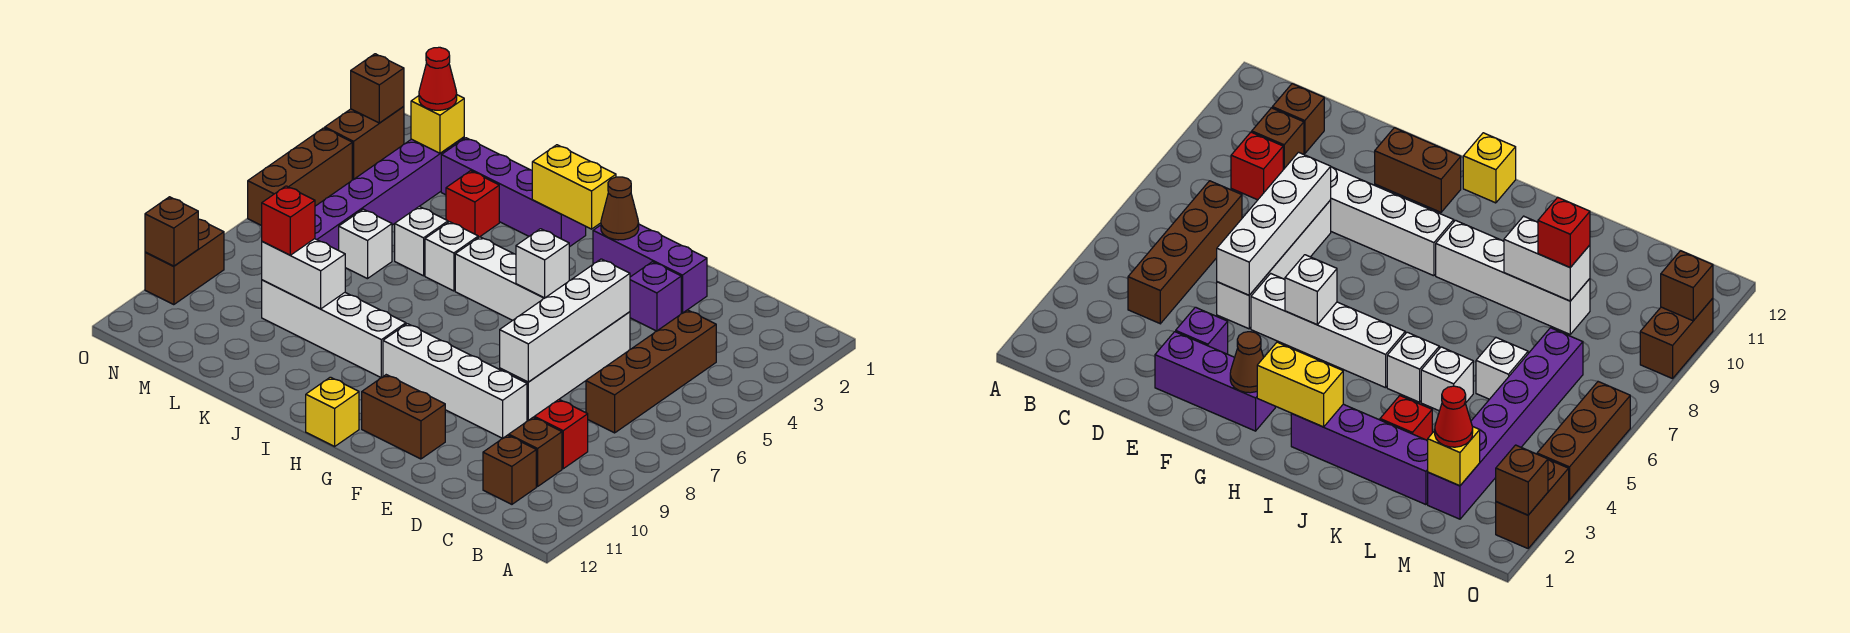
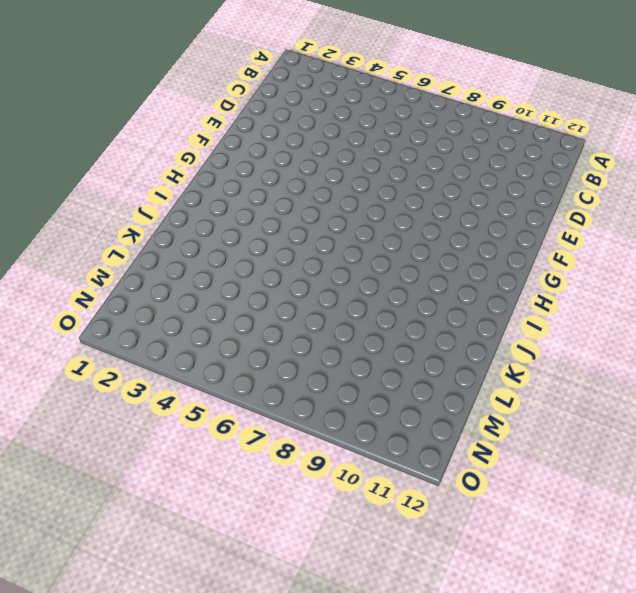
none -> brown brick C4:C7 level 1
none -> red brick C9 level 1
none -> brown brick C10 level 1
none -> brown brick C11 level 1

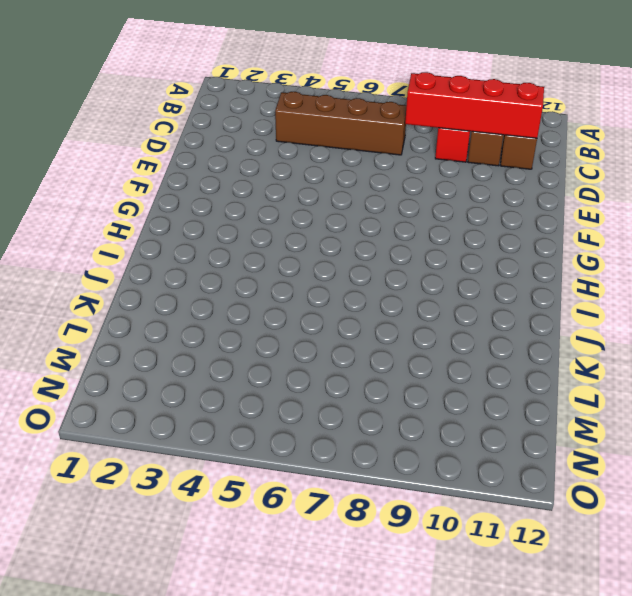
red brick C8:C11 level 2 -> none
none -> purple brick E2:G2 level 1
none -> purple brick E3 level 1
none -> white brick E5:E8 level 1
none -> white brick E9:H9 level 1

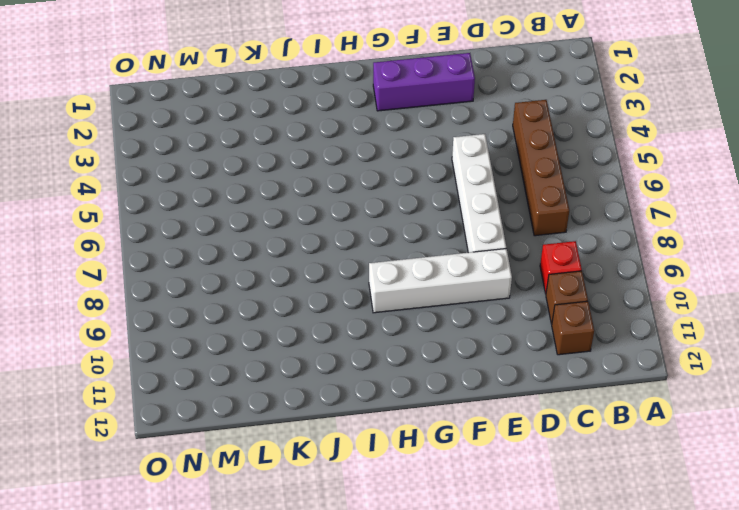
none -> purple brick E3 level 1
none -> white brick F5:I5 level 1
none -> brown brick F11:G11 level 1
none -> yellow brick H12 level 1

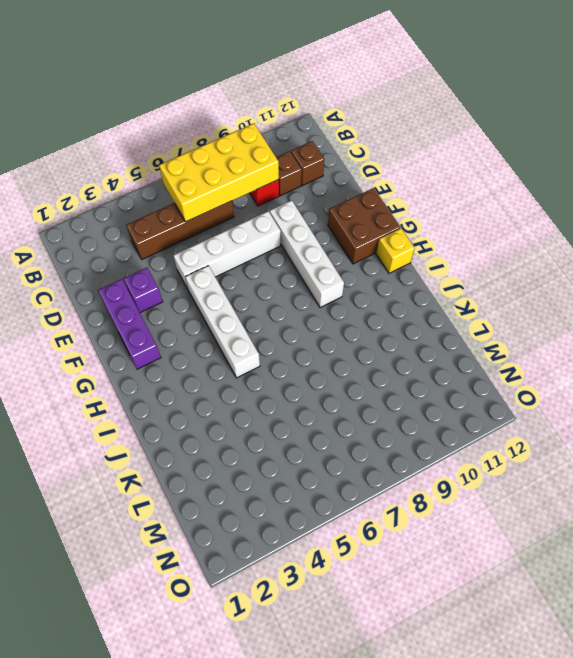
yellow brick B6:C9 level 2 -> none
brown brick F11:G12 level 1 -> brown brick F11:G11 level 1
none -> purple brick I2:L2 level 1
none -> white brick I9:L9 level 1
none -> white brick J5 level 1
none -> red brick K3 level 1

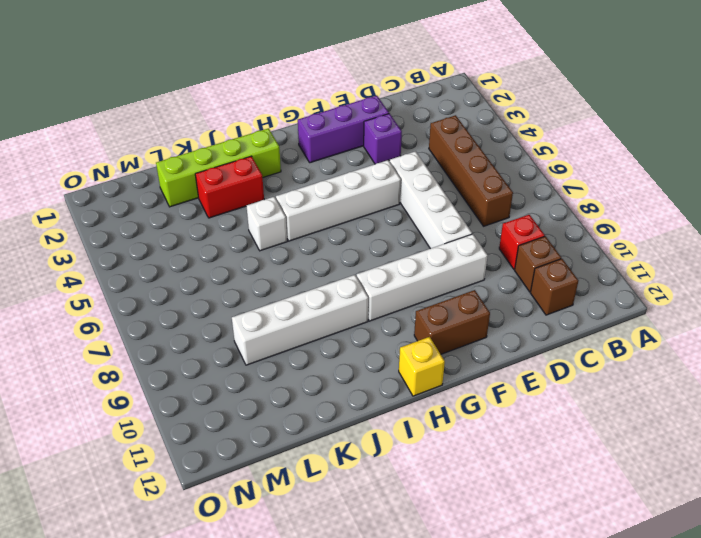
lime brick I2:L2 level 1 -> purple brick I2:L2 level 1
red brick J3:K3 level 1 -> red brick K3 level 1
none -> white brick K5 level 1
none -> white brick L6 level 1
none -> purple brick M2:M7 level 1
none -> brown brick O2:O3 level 1

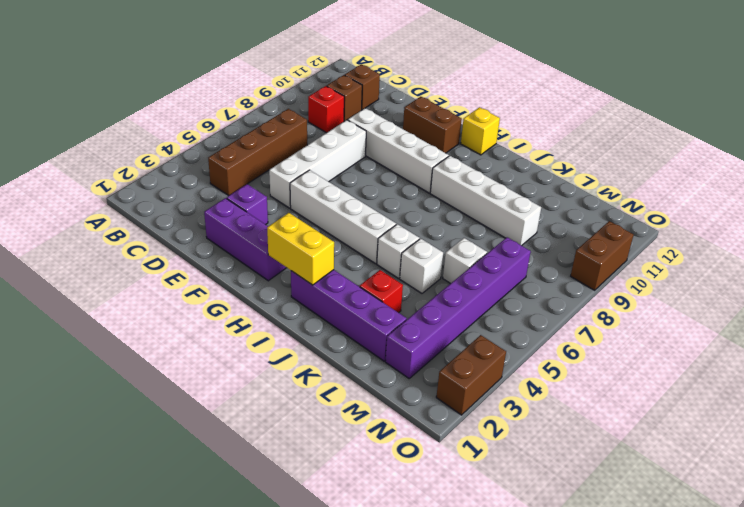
none -> brown brick O4:O6 level 1
none -> white brick E5:E8 level 2
none -> brown cone G2 level 2
none -> white brick G5 level 2

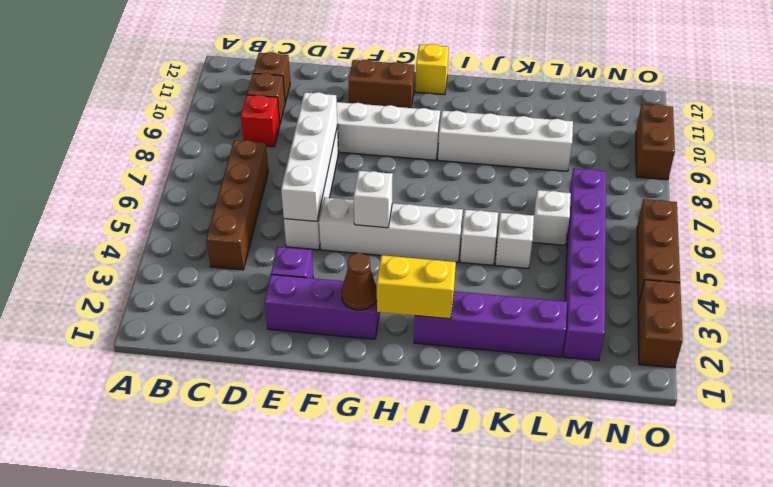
none -> red brick K3 level 1
none -> white brick K9:L9 level 2
none -> yellow brick M2 level 2
none -> brown brick O2 level 2

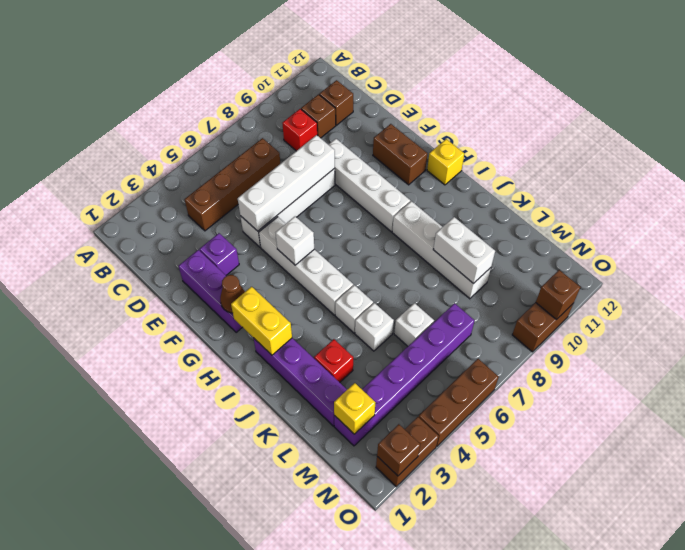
none -> red brick L9 level 3
none -> red cone M2 level 3

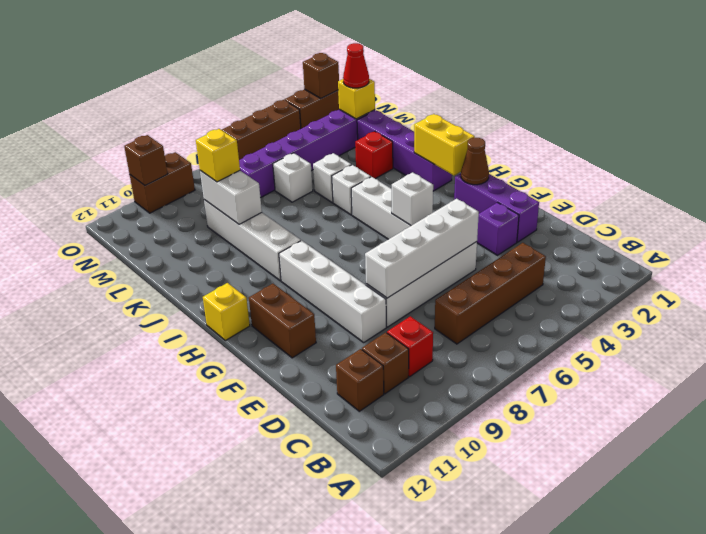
yellow brick L9 level 3 -> red brick L9 level 3

